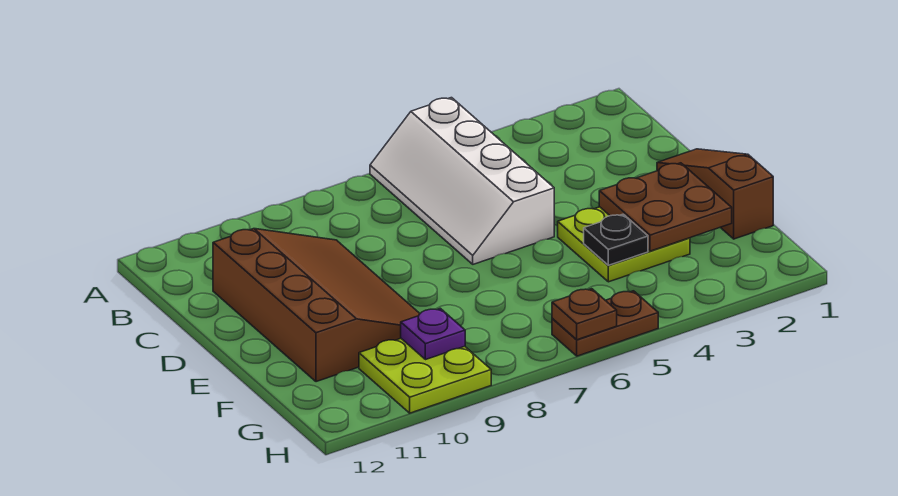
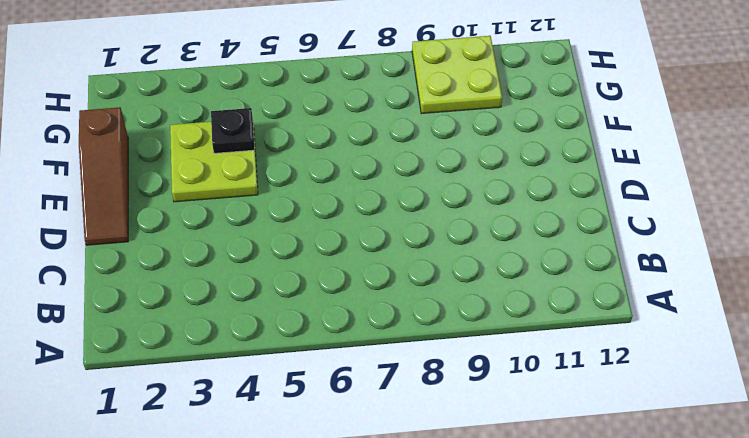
none -> white slope A5:D6 level 1 top 5
none -> brown slope C9:F11 level 1 top 11

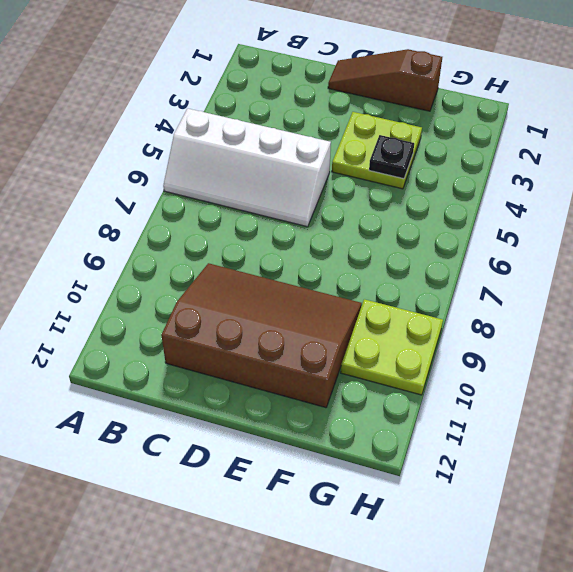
none -> brown plate H5:H6 level 1
none -> brown plate E2:F3 level 2

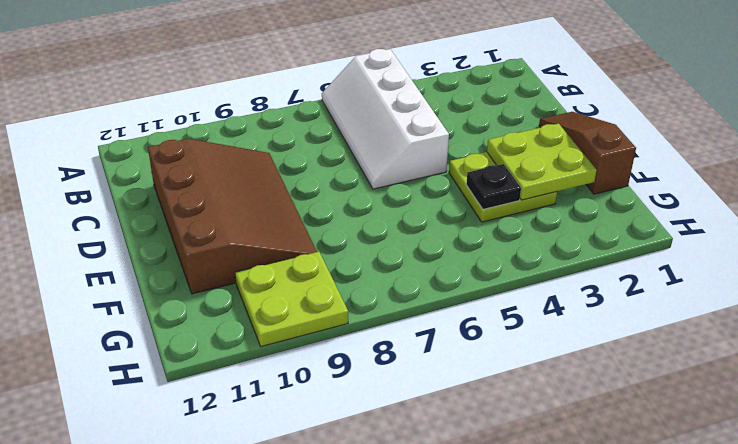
lime plate E2:F3 level 2 -> brown plate E2:F3 level 2
none -> brown plate H5:H6 level 1
none -> purple plate G9 level 2

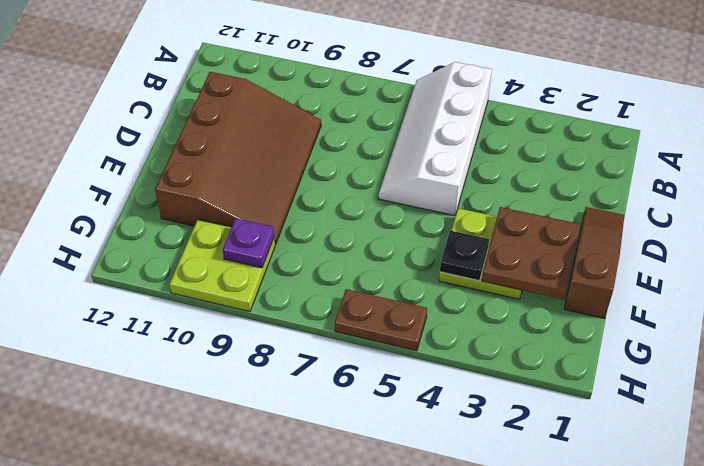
none -> brown plate H6 level 2

